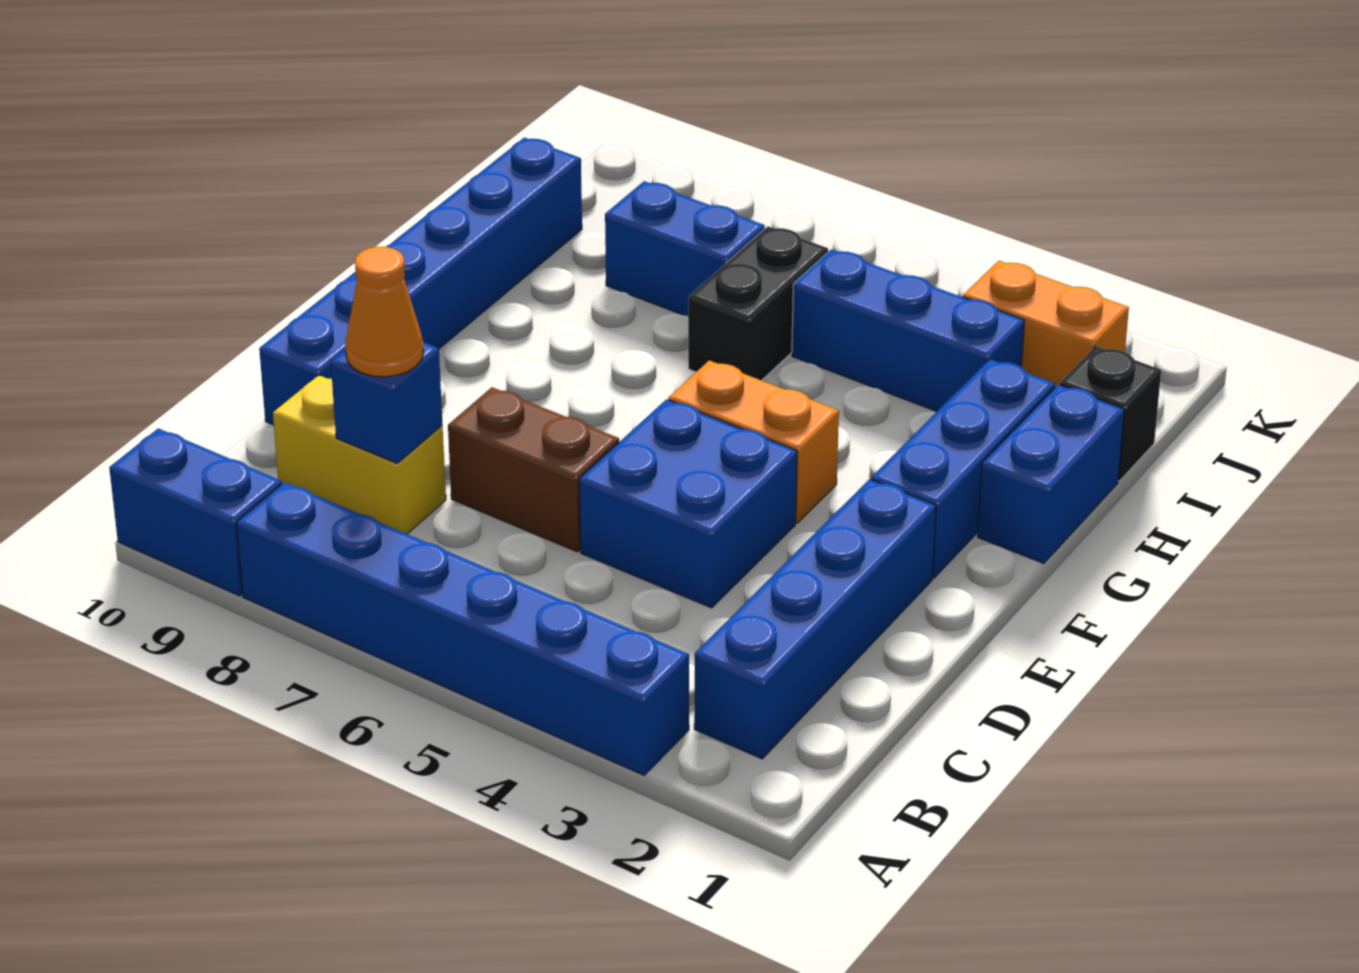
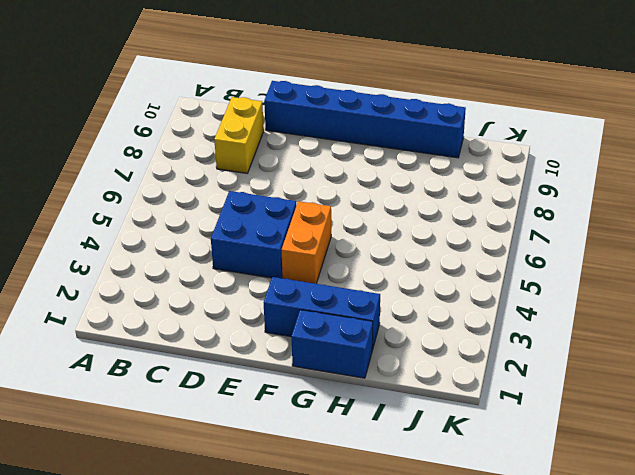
none -> blue brick A3:A8 level 1
none -> blue brick A9:A10 level 1
none -> blue brick B2:E2 level 1

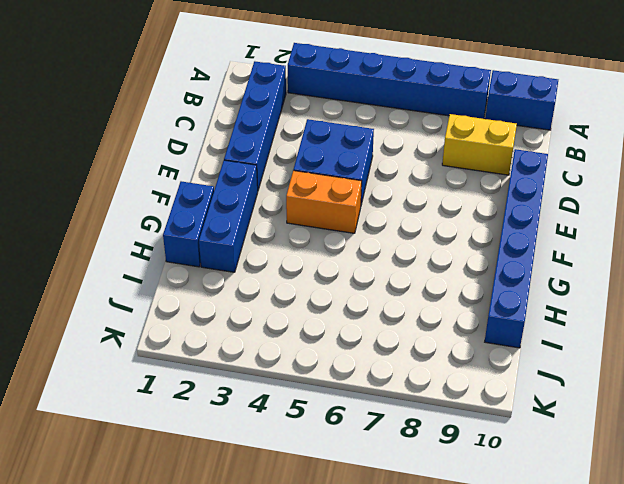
none -> brown brick D6:D7 level 1
none -> black brick H6:I6 level 1
none -> black brick I1 level 1

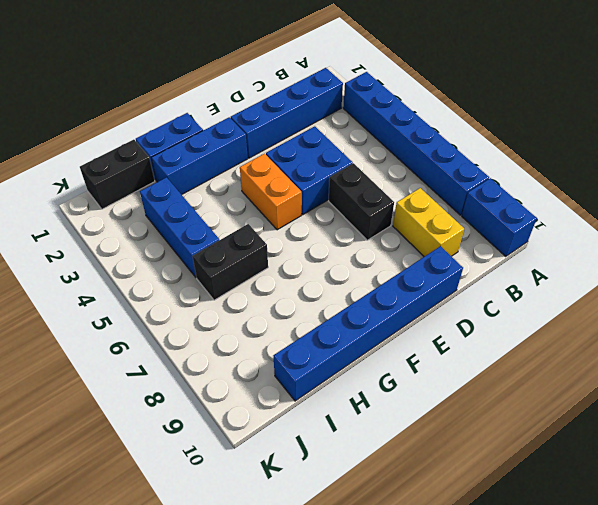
black brick D6:D7 level 1 -> brown brick D6:D7 level 1
black brick I1:J1 level 1 -> black brick I1 level 1
none -> blue brick I7:I8 level 1
none -> orange brick J2:J3 level 1
none -> blue brick C8 level 2

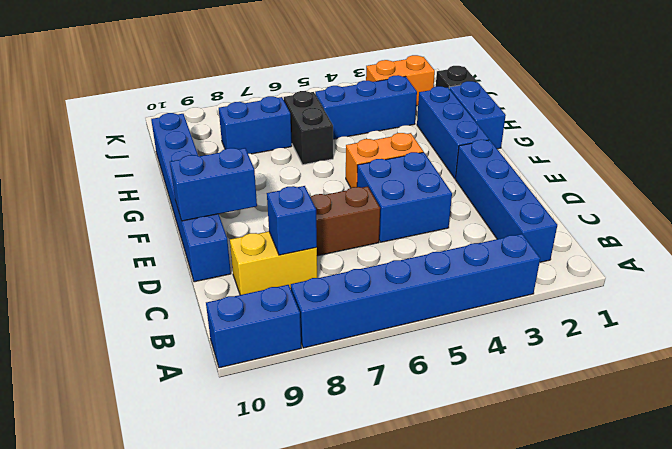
blue brick E9:E10 level 2 -> none
none -> orange cone C8 level 3

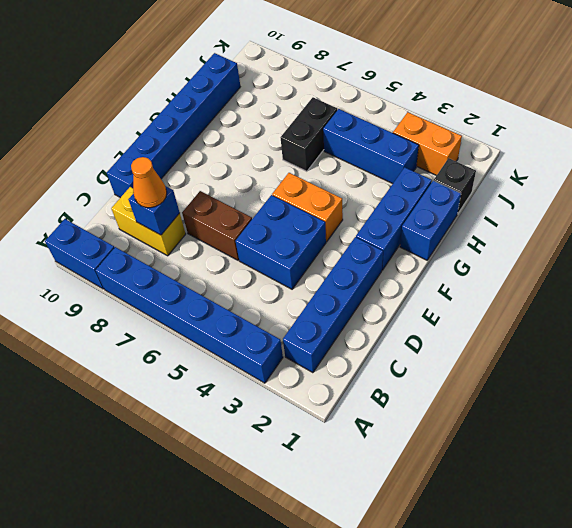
none -> blue brick I7:I8 level 1

